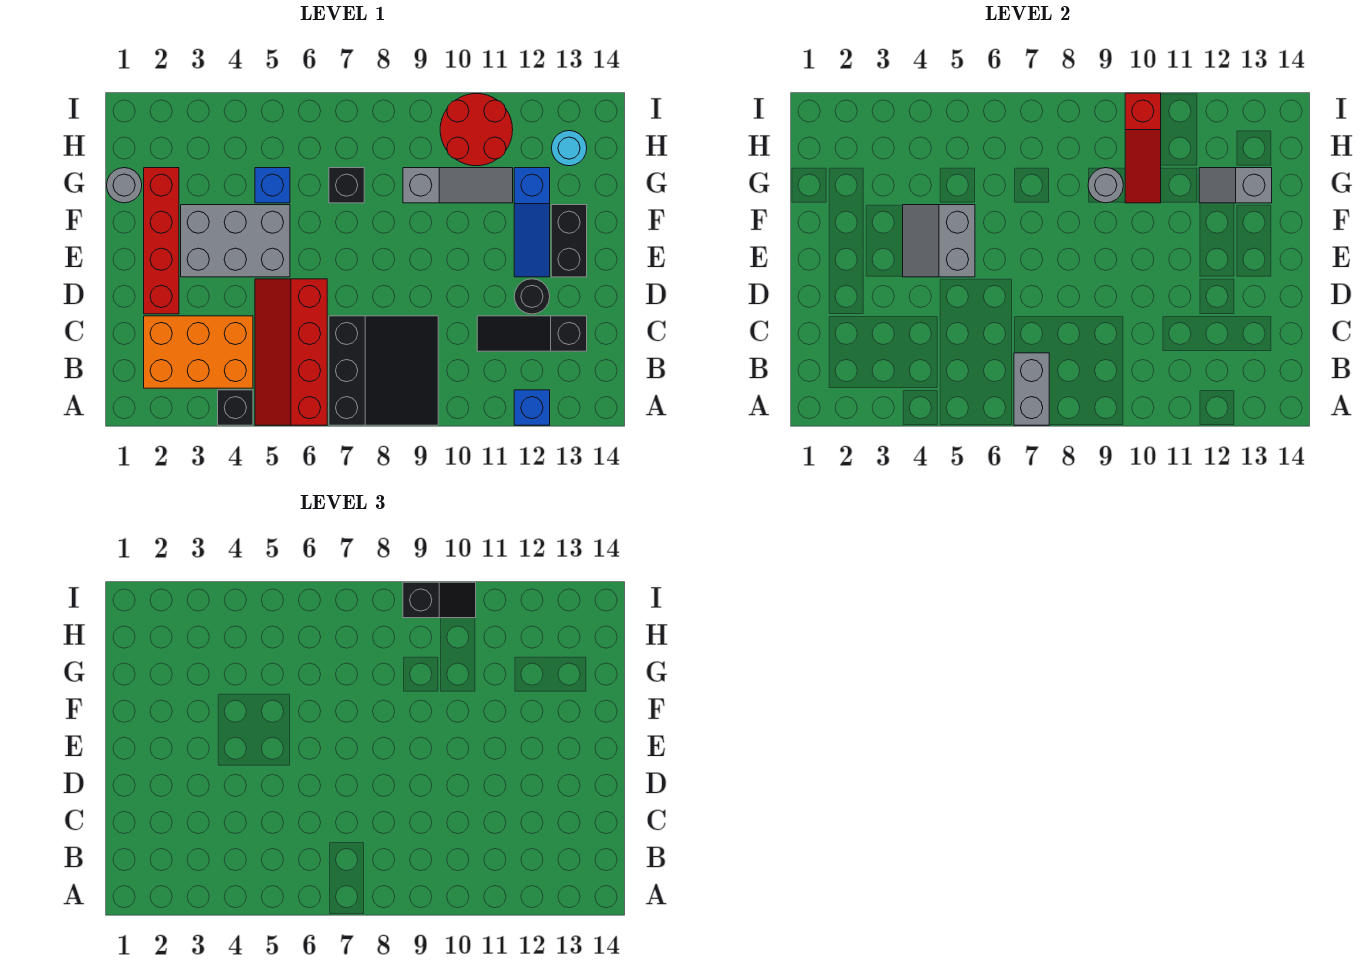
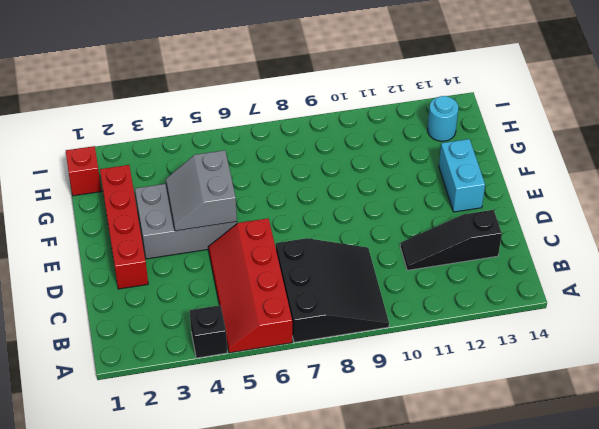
cyan brick E13:F13 level 1 -> black brick E13:F13 level 1
red brick H1 level 1 -> none
none -> blue brick A12 level 1
none -> orange brick B2:C4 level 1
none -> black round brick D12 level 1

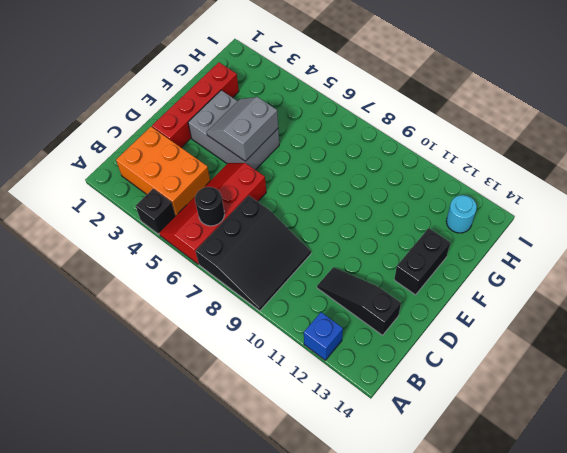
black round brick B6 level 2 -> black round brick D12 level 1
none -> blue slope E12:G12 level 1 top G
none -> grey round brick G1 level 1
none -> blue brick G5 level 1

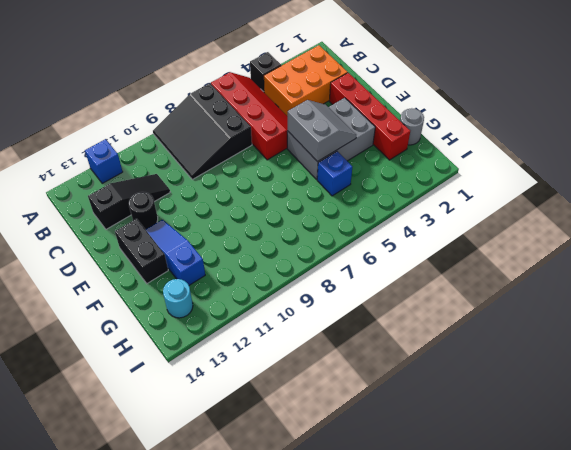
none -> black brick G7 level 1
none -> grey slope G9:G11 level 1 top 9
none -> red round brick H10:I11 level 1

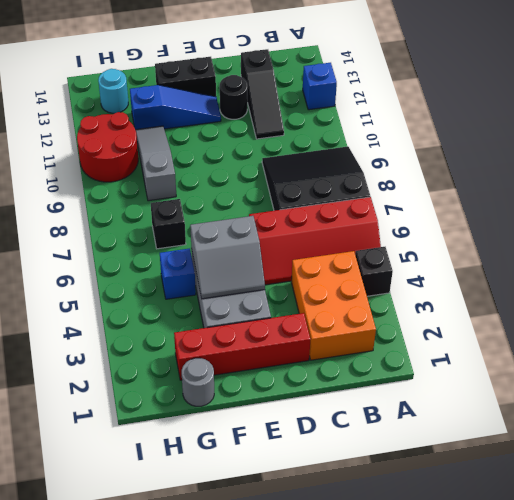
none -> grey brick A7:B7 level 2
none -> grey round brick G9 level 2
none -> red slope G10:I10 level 2 top I

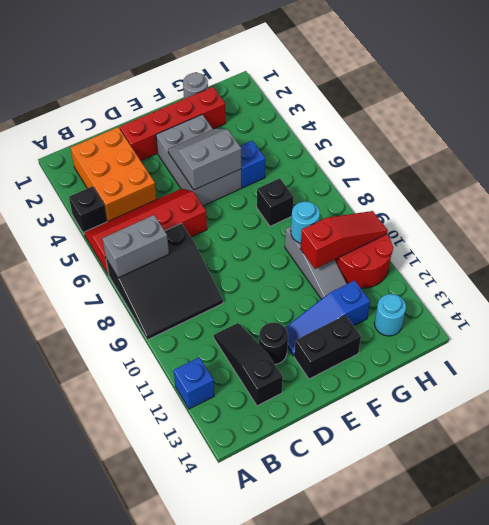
cyan round brick G9 level 2 -> grey round brick G9 level 2
red slope G10:I10 level 2 top G -> red slope G10:I10 level 2 top I
none -> grey slope G12:G13 level 2 top 13
none -> black slope I9:I10 level 3 top 9

